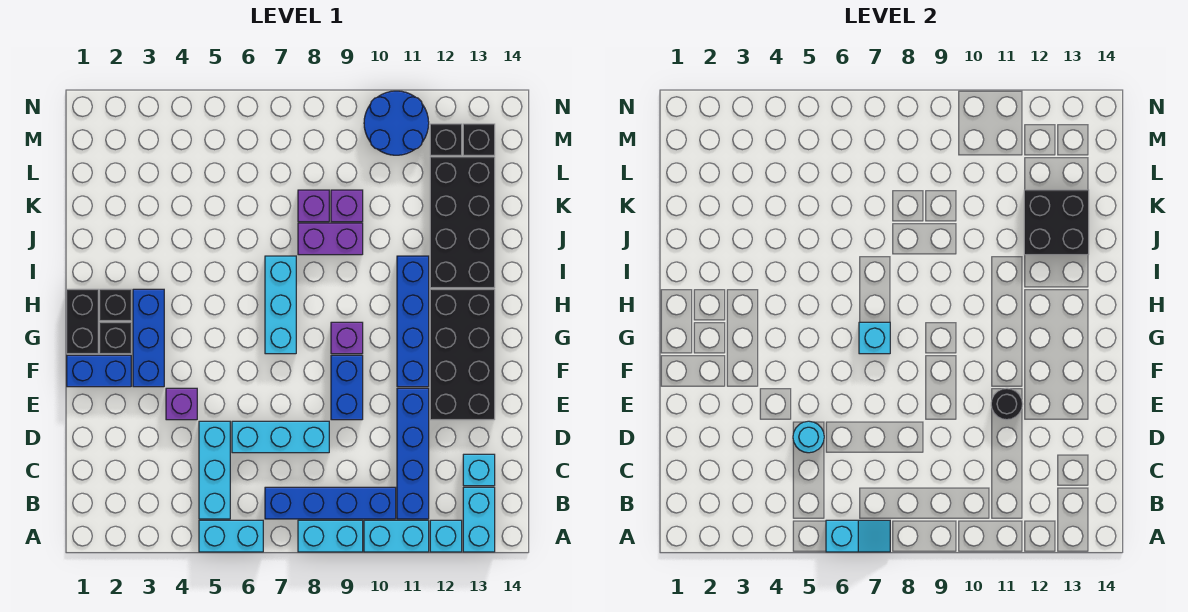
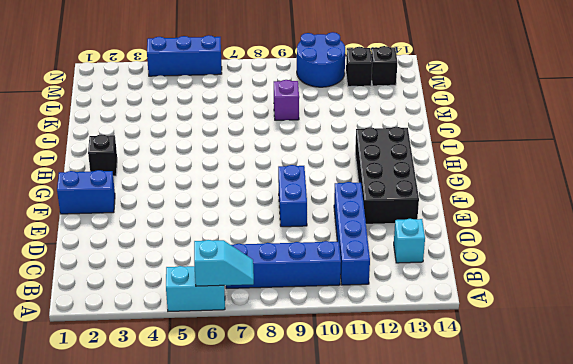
blue brick N4:N6 level 1 -> blue brick F3:H3 level 1
none -> cyan brick A8:A9 level 1
none -> cyan brick A10:A11 level 1
none -> cyan brick A12 level 1
none -> cyan brick A13:B13 level 1

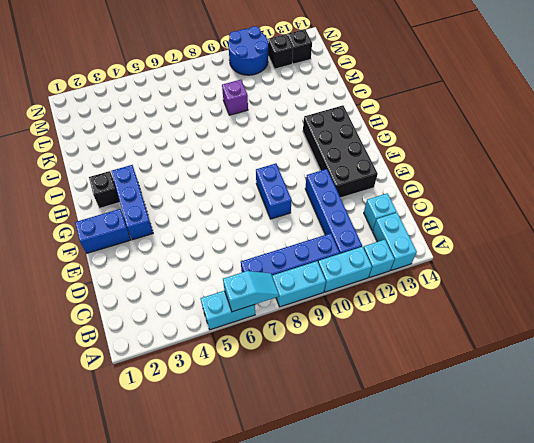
none -> cyan brick B5:D5 level 1
none -> cyan brick D6:D8 level 1
none -> purple brick E4 level 1
none -> blue brick F11:I11 level 1

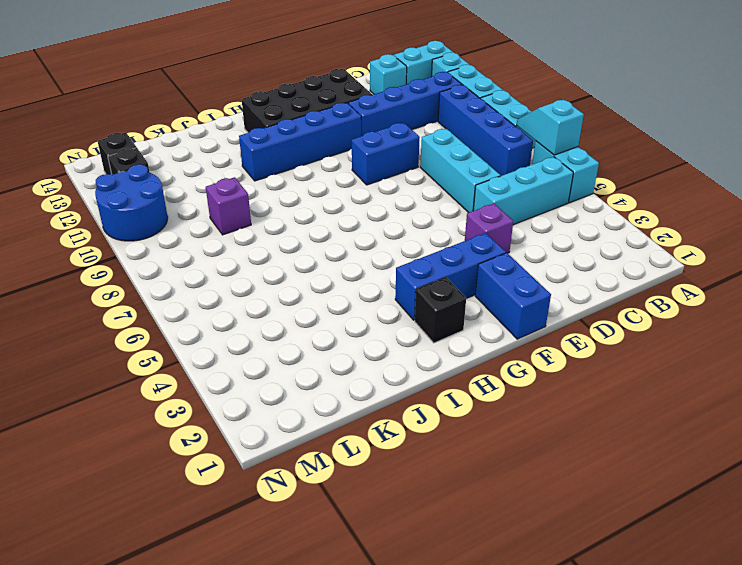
none -> black brick G1:H1 level 1
none -> black brick G2 level 1
none -> cyan brick G7:I7 level 1
none -> purple brick G9 level 1

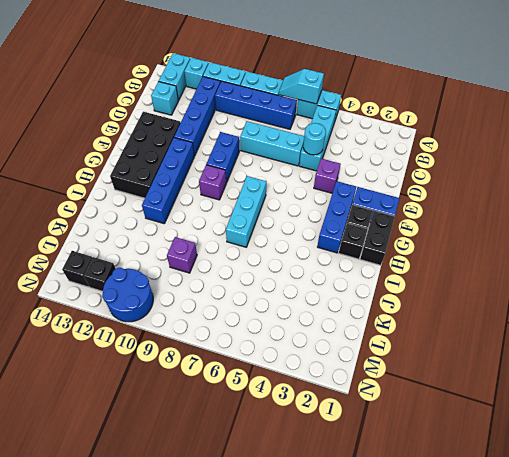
none -> black brick I12:L13 level 1
none -> purple brick J8:J9 level 1
none -> purple brick K8 level 1
none -> black round brick E11 level 2

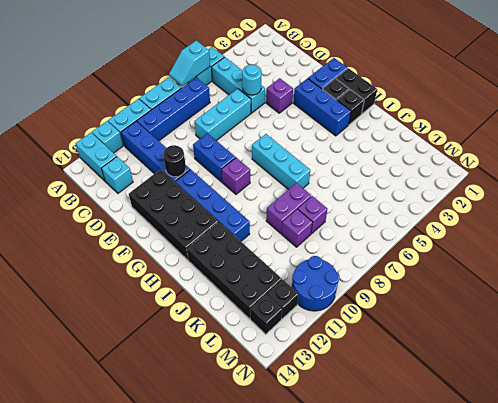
none -> cyan brick G7 level 2
none -> black brick J12:K13 level 2

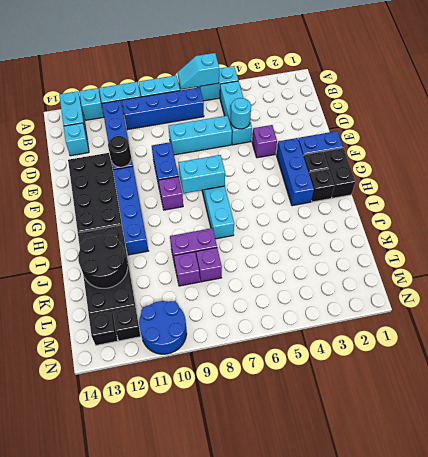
cyan brick G7:G8 level 2 -> cyan brick G7 level 2
black round brick J12:K13 level 2 -> black brick J12:K13 level 2

